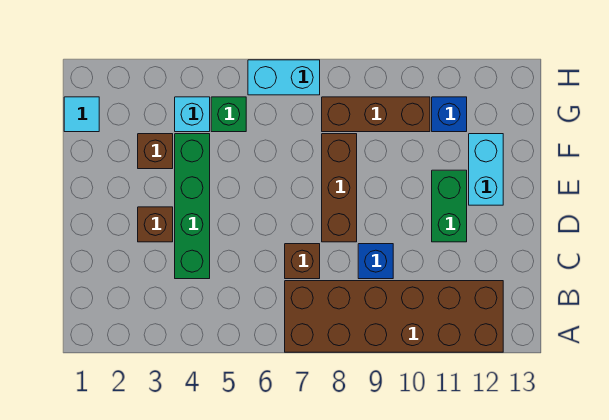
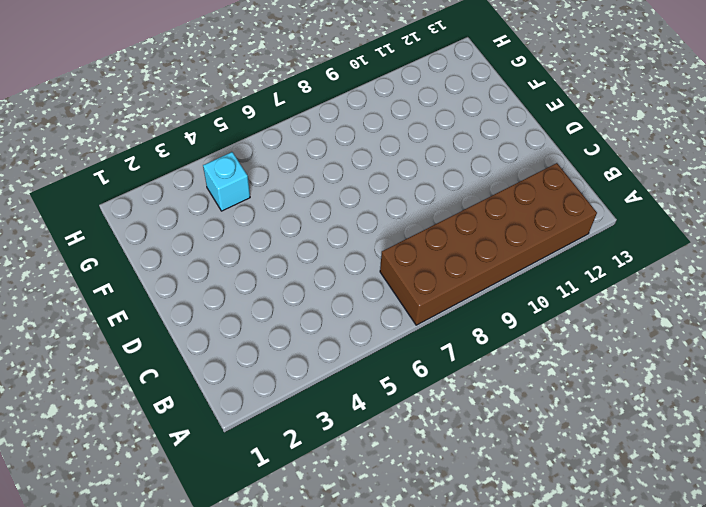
none -> green brick C4:F4 level 1
none -> brown brick C7 level 1
none -> blue brick C9 level 1

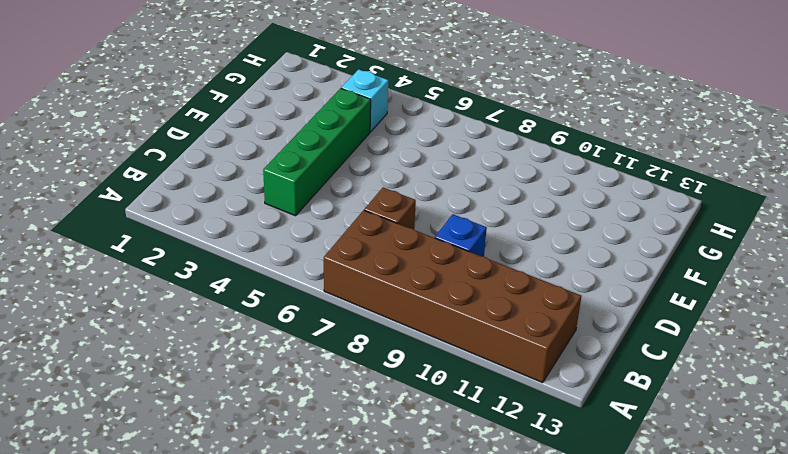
none -> brown brick D3 level 1
none -> brown brick D8:F8 level 1
none -> green brick D11:E11 level 1

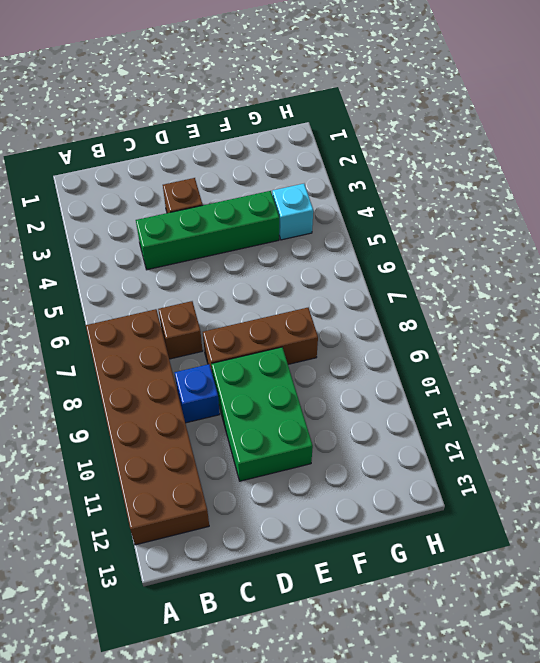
green brick D9:E11 level 1 -> green brick D11:E11 level 1
none -> cyan brick E12:F12 level 1
none -> brown brick F3 level 1
none -> cyan tile G1 level 1

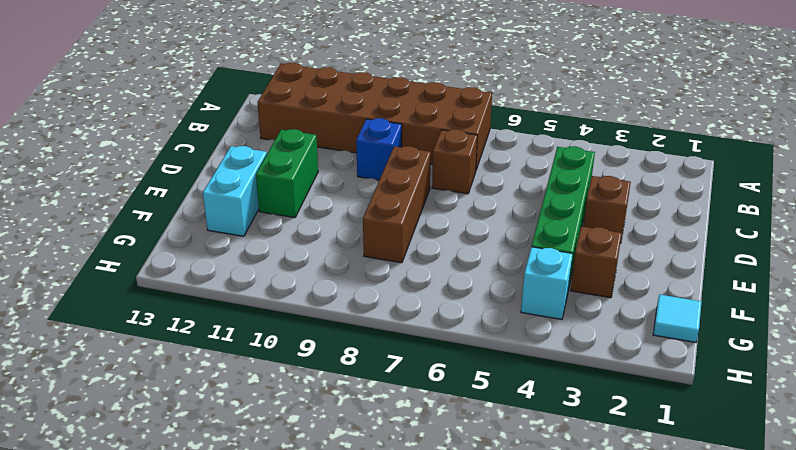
none -> green brick G5 level 1
none -> brown brick G8:G10 level 1
none -> blue brick G11 level 1

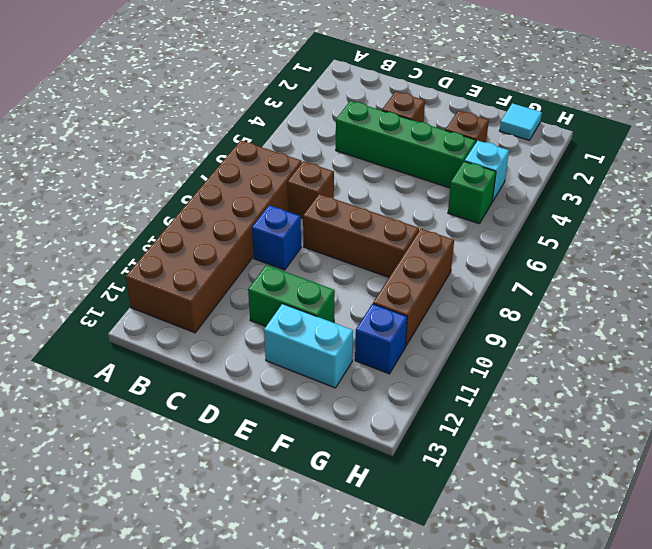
none -> cyan brick H6:H7 level 1

